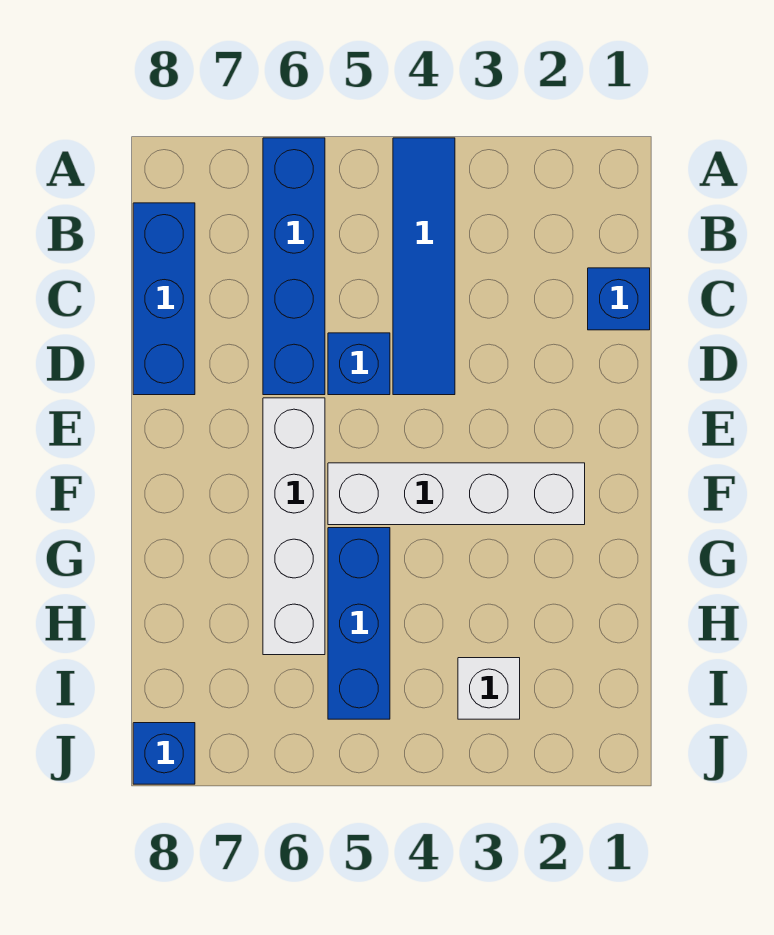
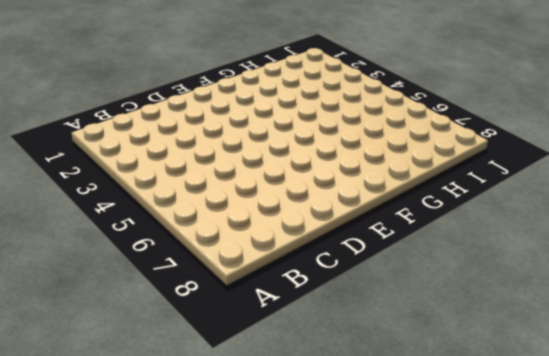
none -> blue tile A4:D4 level 1
none -> blue brick A6:D6 level 1

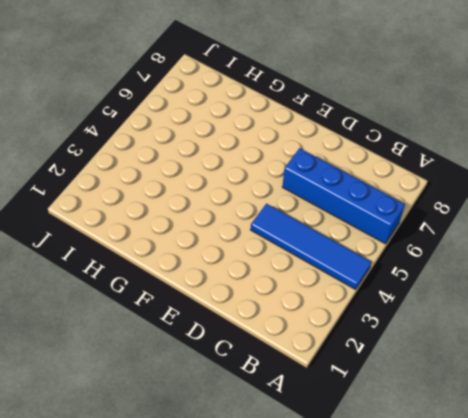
none -> blue brick B8:D8 level 1
none -> blue brick C1 level 1

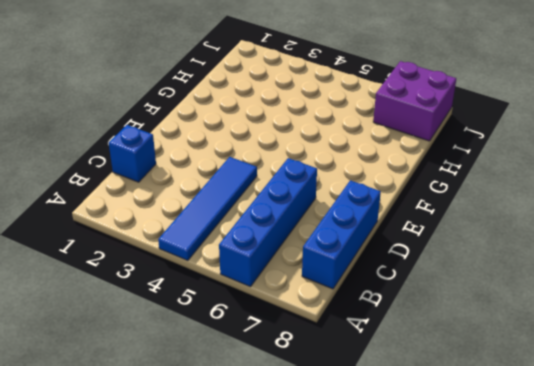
purple brick I7:J8 level 1 -> blue brick J8 level 1
none -> blue brick D5 level 1
none -> white brick E6:H6 level 1

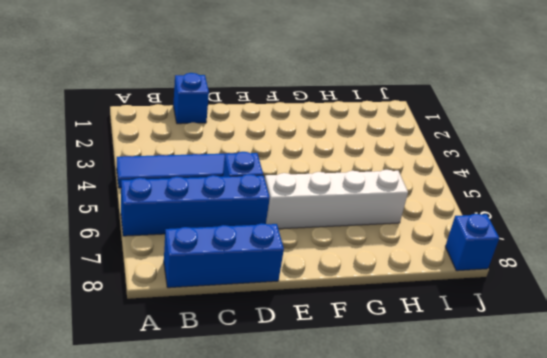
none -> white brick F2:F5 level 1
none -> blue brick G5:I5 level 1

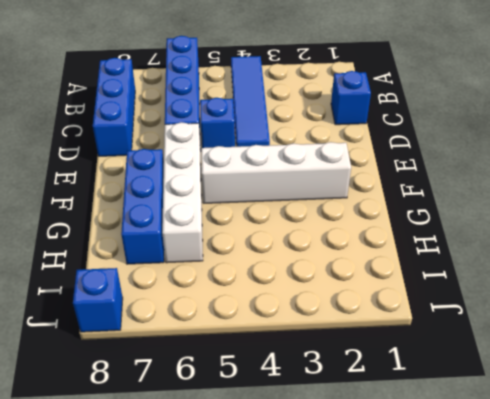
blue brick F7:H7 level 1 -> blue brick G5:I5 level 1
none -> white brick I3 level 1

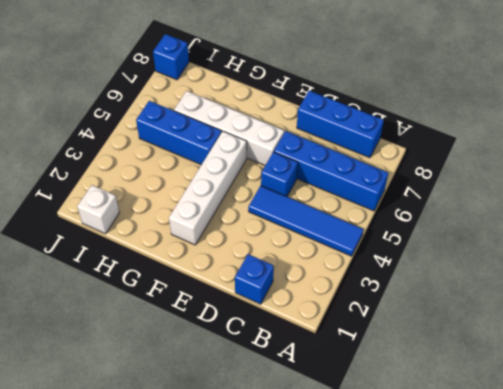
white brick I1 level 1 -> white brick I3 level 1

